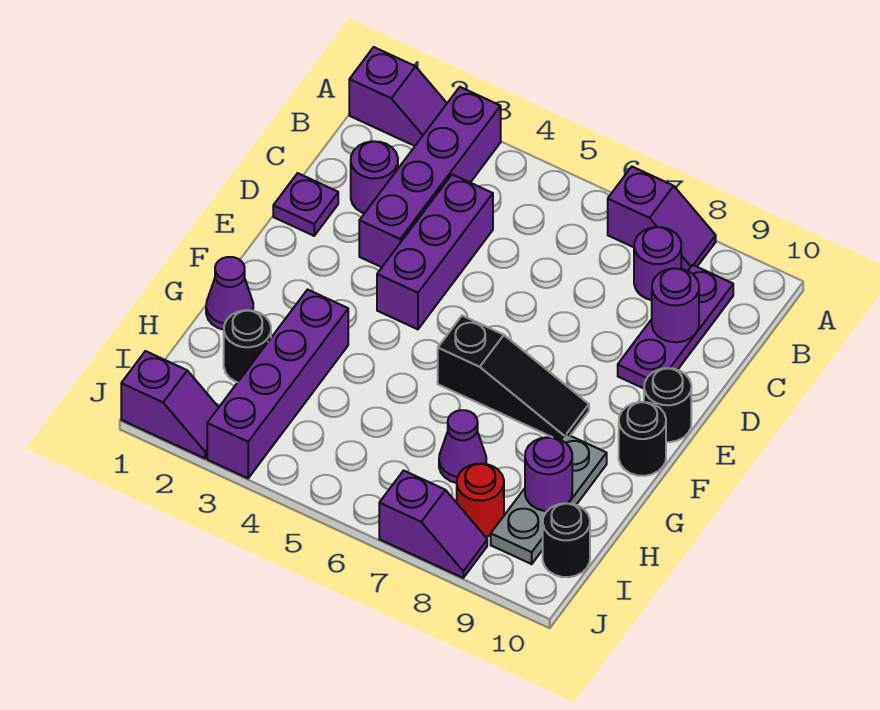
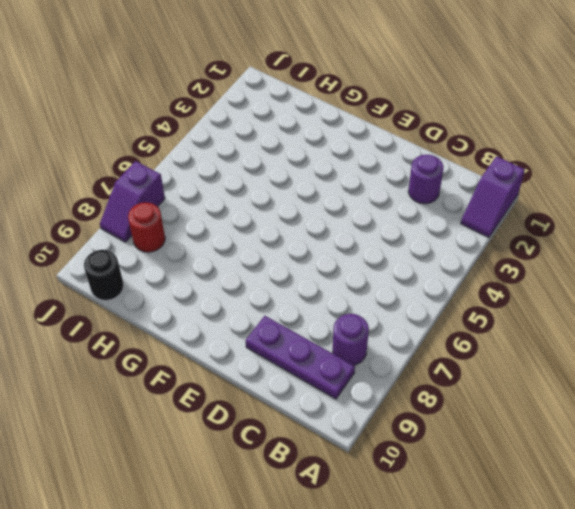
none -> purple brick A3:D3 level 1
none -> purple slope A7:A8 level 1 top 7
none -> purple brick C4:E4 level 1

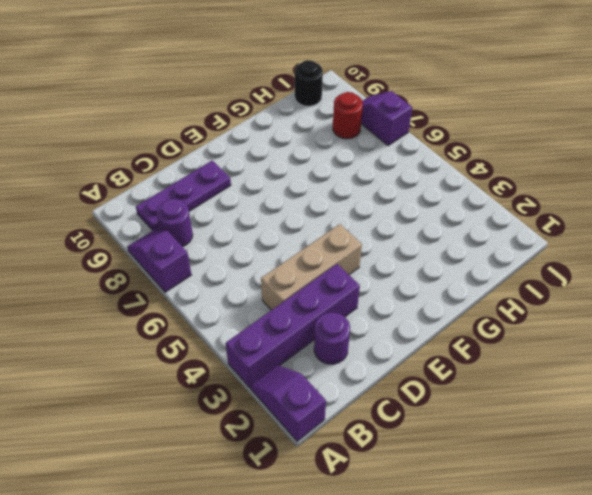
tan brick C4:E4 level 1 -> purple brick C4:E4 level 1
none -> purple plate D1 level 1
none -> black round brick E10 level 1
none -> black slope F6:F8 level 1 top 6

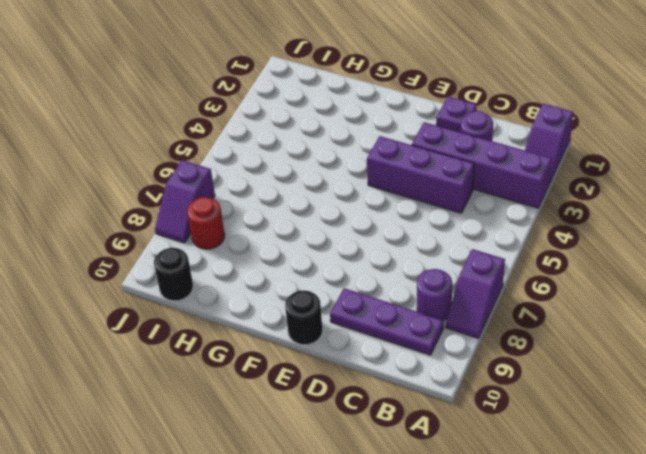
none -> black slope F6:F8 level 1 top 6
none -> black round brick F10 level 1
none -> purple cone G1 level 1

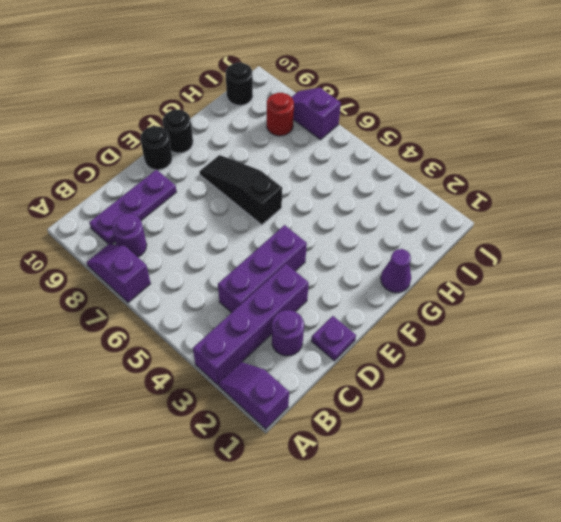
none -> purple brick G3:J3 level 1
none -> grey plate G9:I9 level 1
none -> black round brick H2 level 1

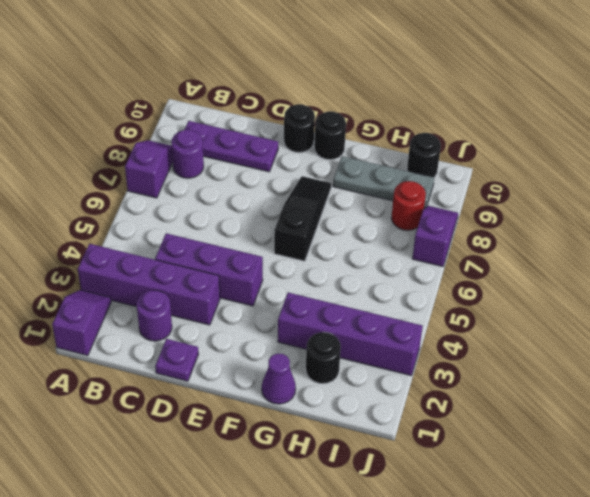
none -> purple cone H7 level 1
none -> purple slope J1:J2 level 1 top 1
none -> purple round brick C9 level 2

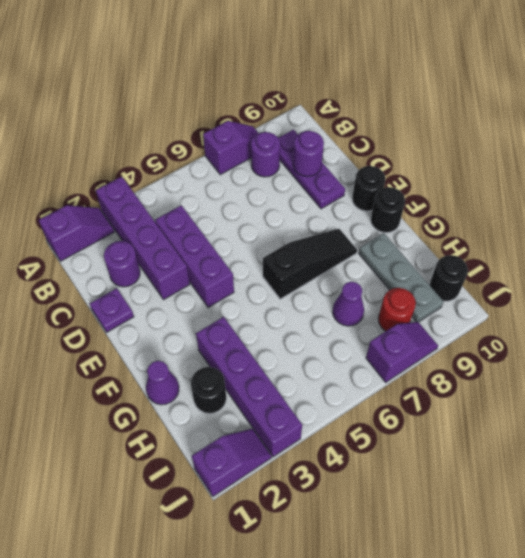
none -> purple round brick H9 level 2

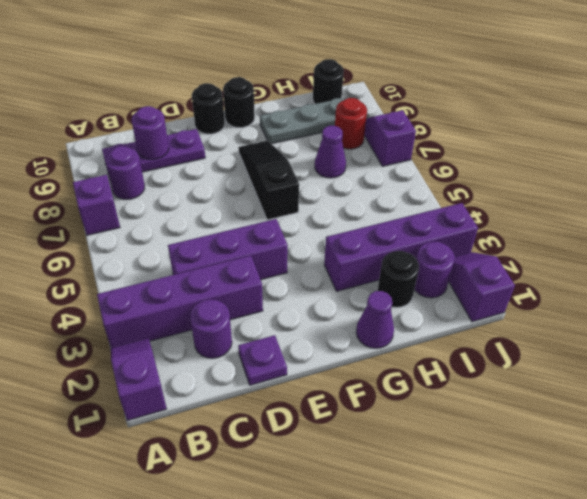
purple round brick I2 level 1 -> purple round brick H9 level 2

